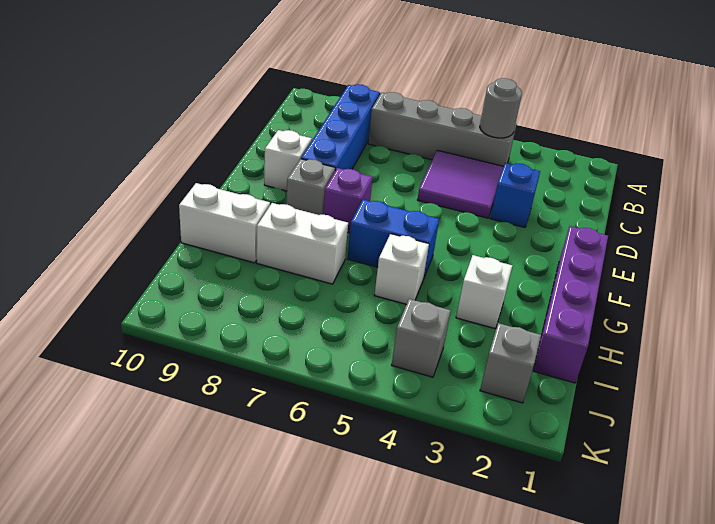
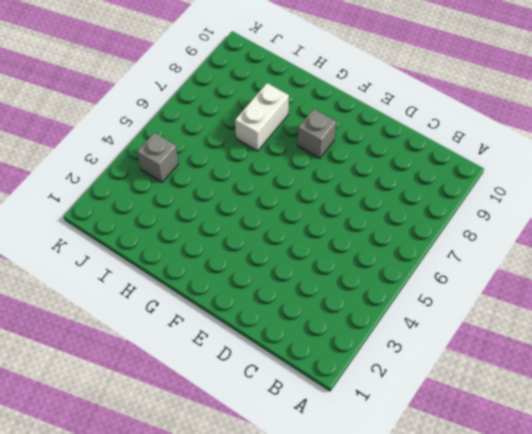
none -> grey brick B4:B7 level 1
none -> blue brick B8:E8 level 1
none -> purple tile C4:D5 level 1

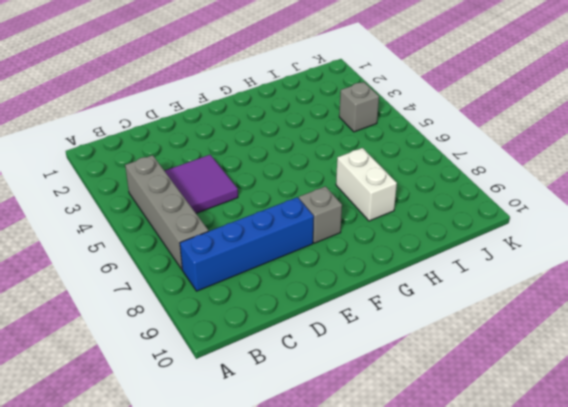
none -> blue brick D3 level 1
none -> white brick E9 level 1
none -> purple brick F1:I1 level 1

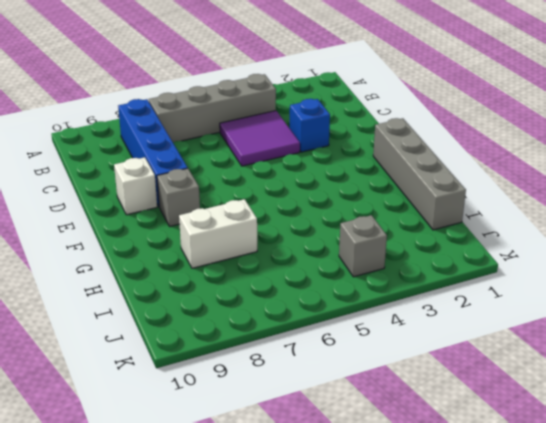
grey brick F1:I1 level 1 -> purple brick F1:I1 level 1
none -> purple brick F7 level 1
none -> blue brick G5:G6 level 1
none -> white brick H3 level 1

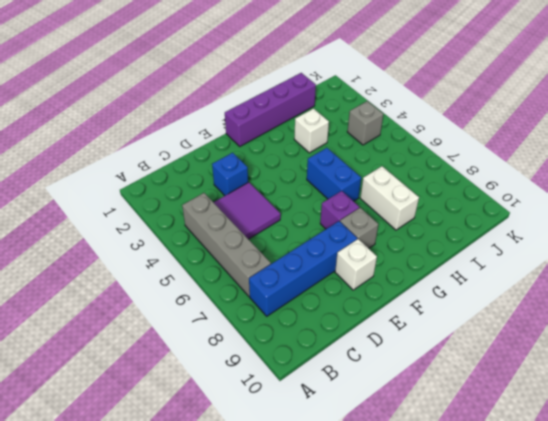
none -> white brick H5 level 1
none -> white brick H9:H10 level 1
none -> grey brick J2 level 1

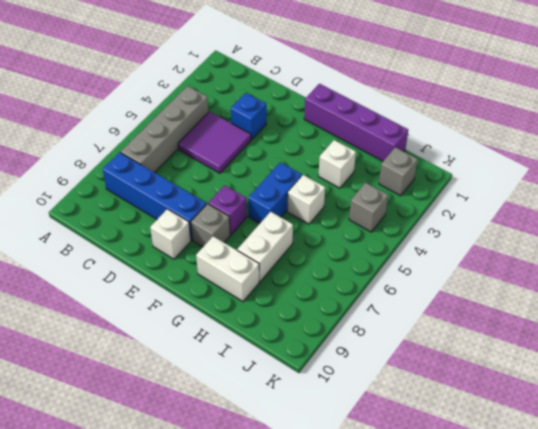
white brick G9:H9 level 1 -> white brick H9:H10 level 1
none -> grey round brick B4 level 2

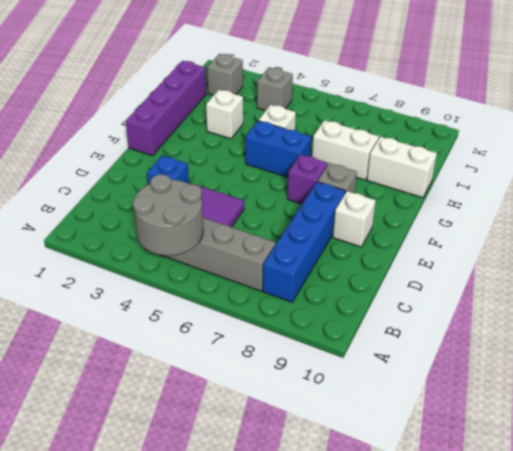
grey round brick A4:B5 level 2 -> grey round brick B4 level 2

